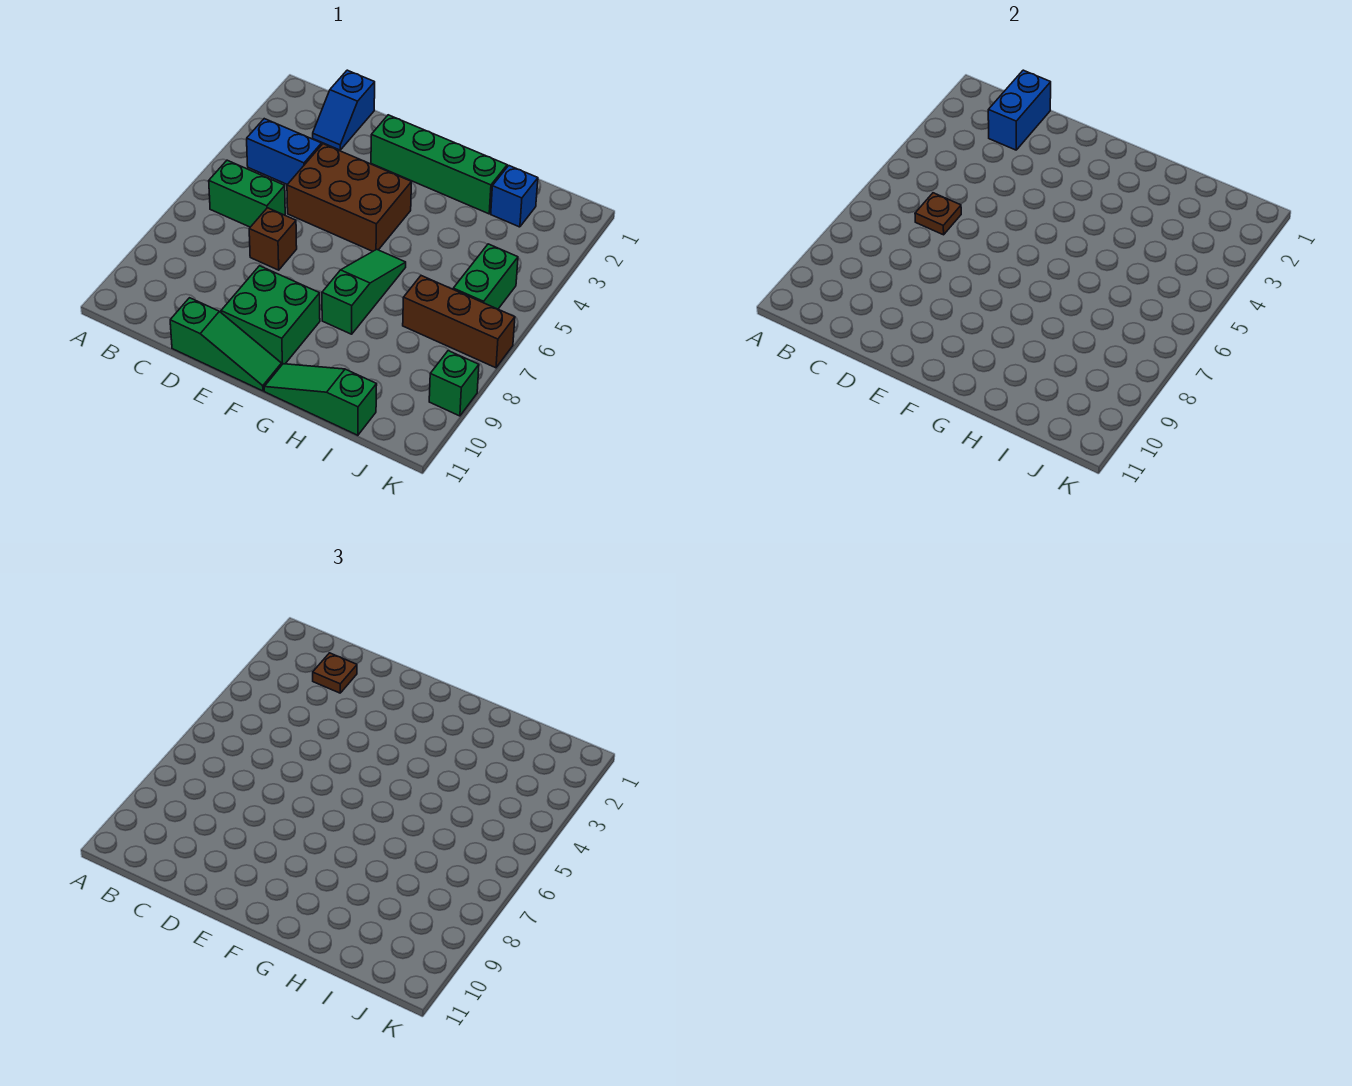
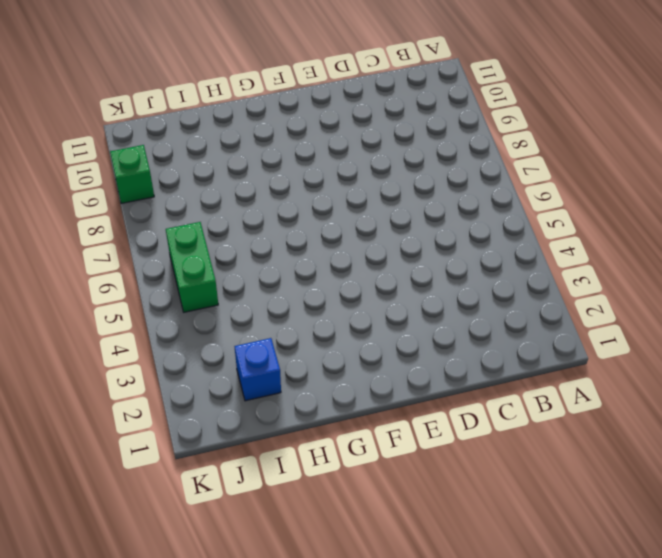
none -> blue brick B4:C4 level 1
none -> green brick B6:C6 level 1
none -> blue slope C1:C2 level 1 top 1

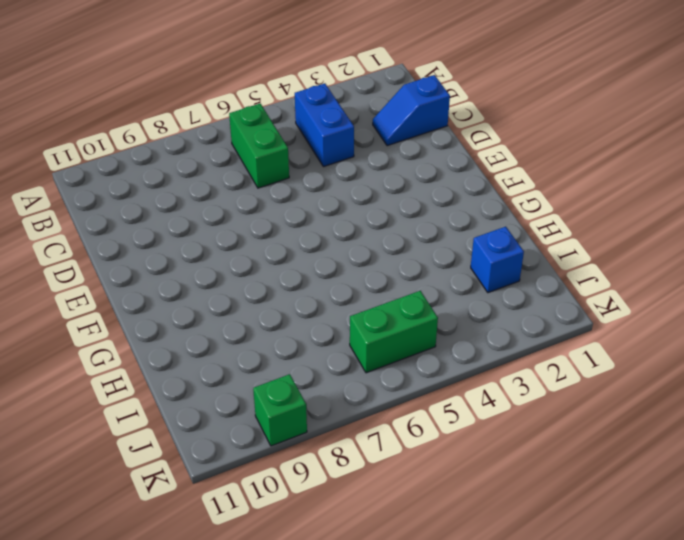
none -> brown brick D4:F5 level 1
none -> brown brick D7 level 1
none -> green slope D11:F11 level 1 top D

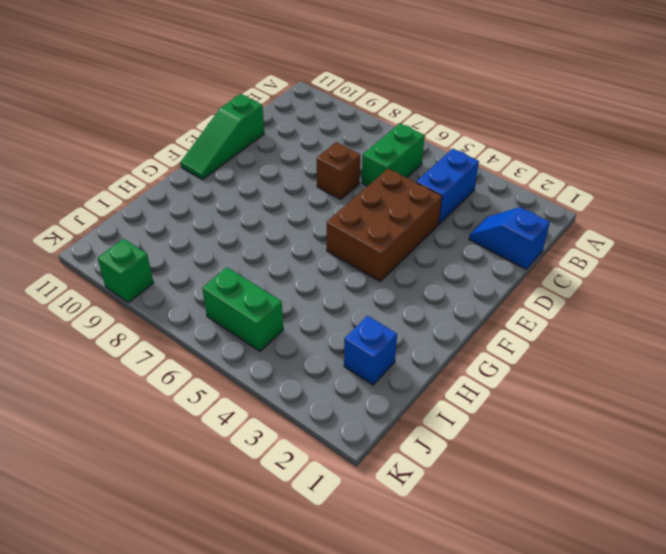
none -> green brick E2:H2 level 1
none -> green brick E9:F10 level 1
none -> green slope G6:G8 level 1 top 8

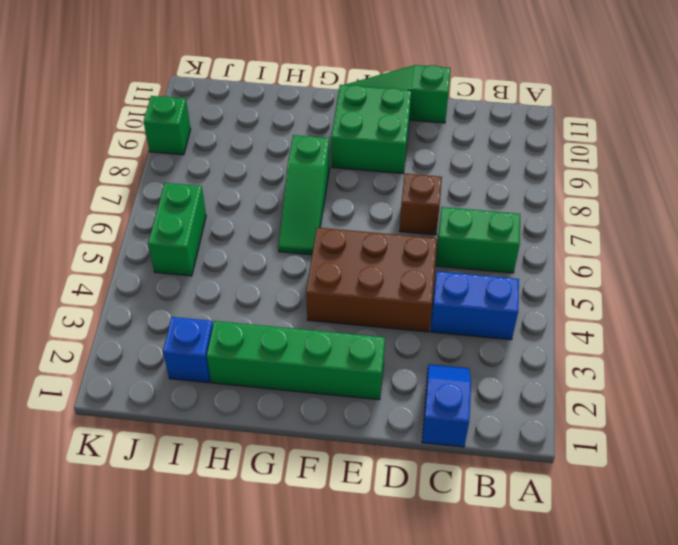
none -> green slope G11:I11 level 1 top I
none -> brown brick I7:K7 level 1
none -> blue brick C1:C2 level 2

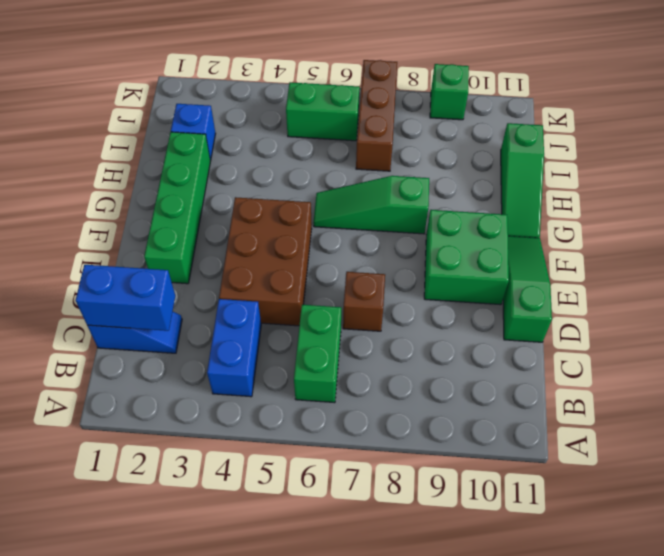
none -> brown plate C6 level 2
none -> brown plate C2 level 3

